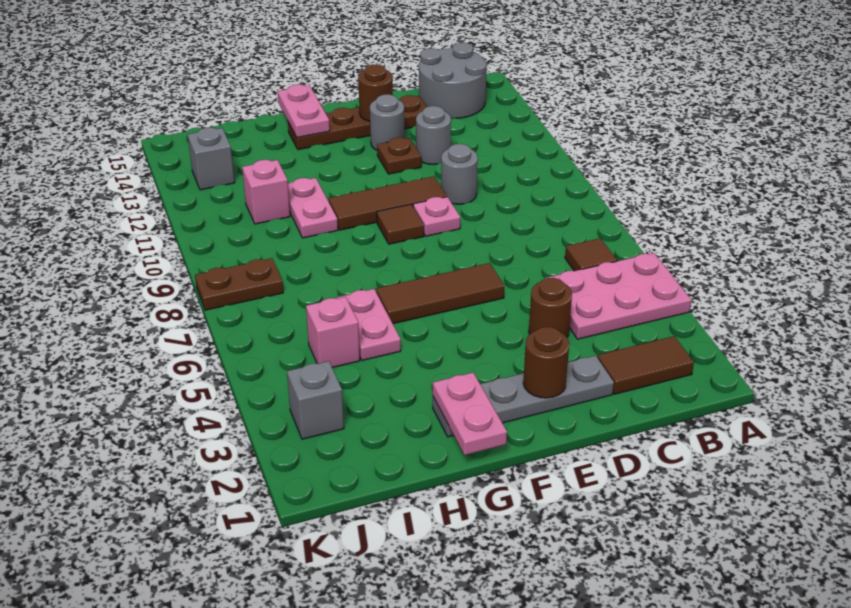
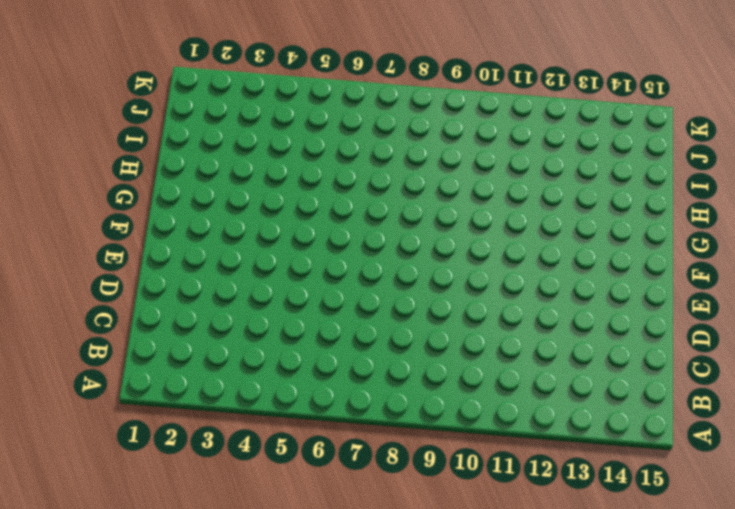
none -> pink plate A4:C5 level 1
none -> brown tile B2:C2 level 1
none -> brown tile B6 level 1

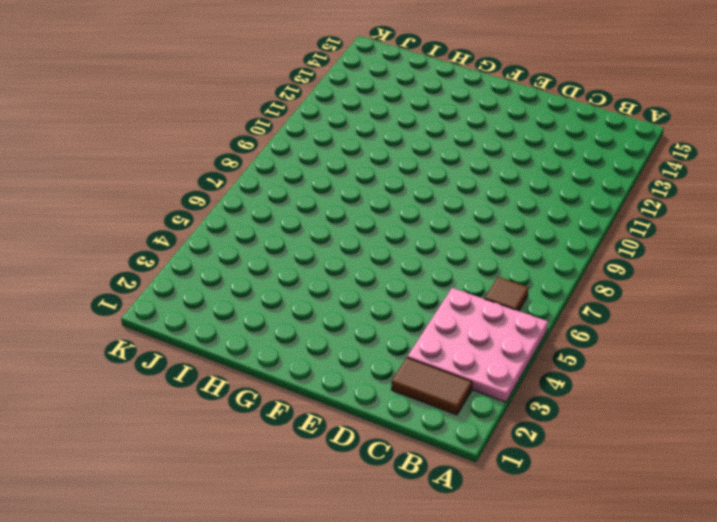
pink plate A3:C5 level 1 -> pink plate A4:C5 level 1
none -> grey round brick B14:C15 level 1
none -> grey plate D2:G2 level 1
none -> brown round brick D4 level 1

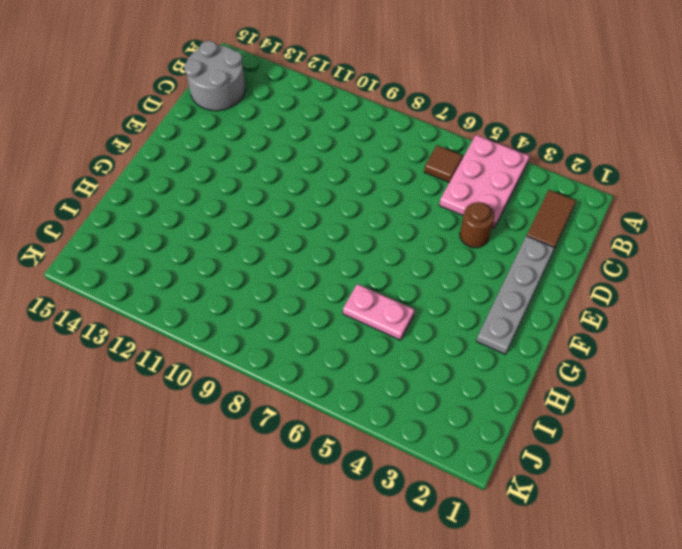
none -> grey round brick D10 level 1
none -> grey round brick D12 level 1
none -> brown plate D14:G14 level 1

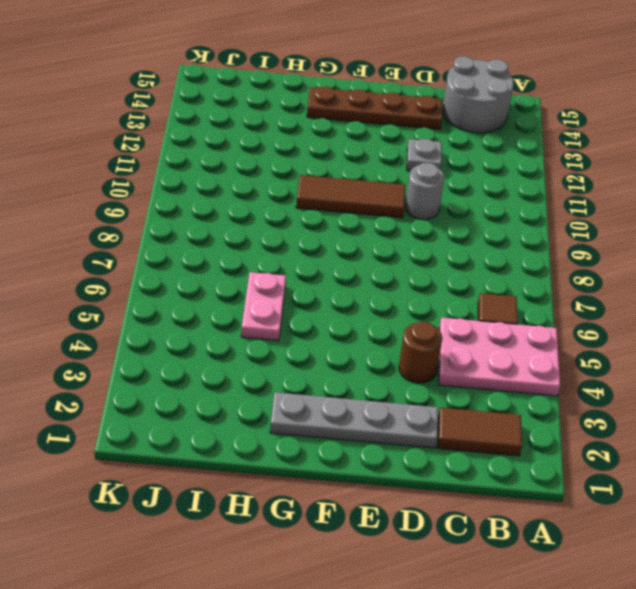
grey plate D12 level 1 -> grey round brick D12 level 1
none -> brown tile E6:G6 level 1
none -> pink plate E9 level 1
none -> brown plate E12 level 1

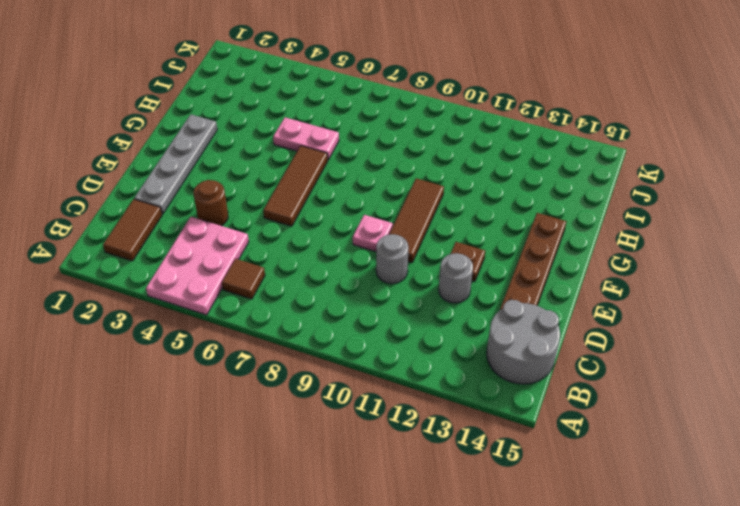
none -> grey round brick E13 level 1
none -> brown tile F9 level 1
none -> pink plate H10:H11 level 1

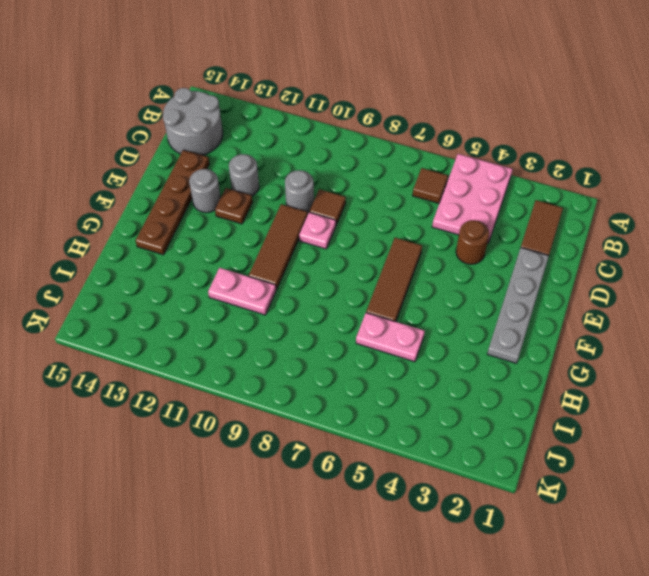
brown tile D9 level 1 -> brown tile F9 level 1
none -> pink brick I5 level 1
none -> pink brick I11 level 1
none -> grey brick J3 level 1

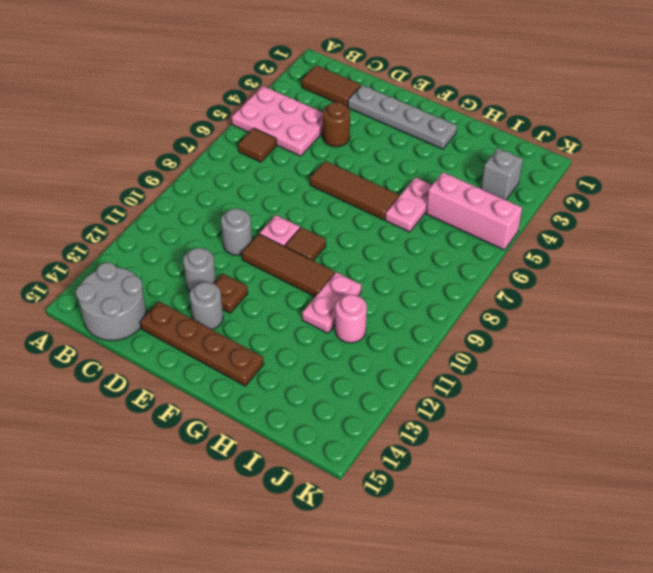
pink brick I5:K5 level 1 -> pink brick I5 level 1
pink round brick I11 level 1 -> pink brick I11 level 1
none -> brown plate J8:K8 level 1
none -> grey brick J13 level 1
none -> brown round brick E2 level 2

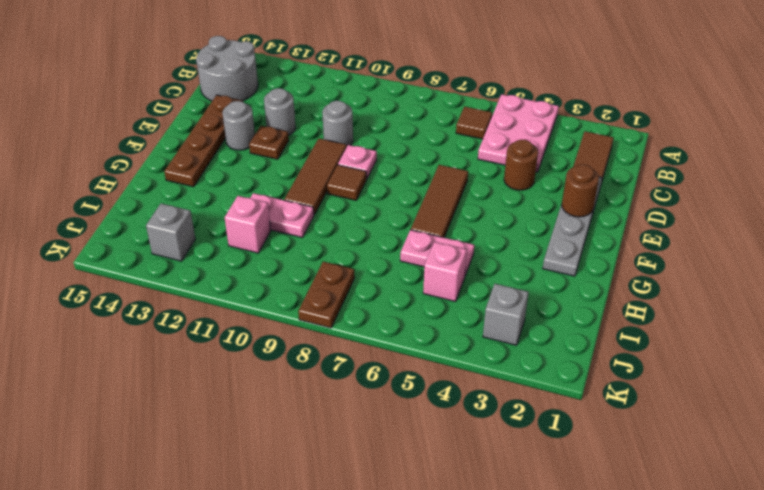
none -> brown round brick E14 level 2
none -> pink plate G1:G2 level 2
none -> pink plate G14:G15 level 2

